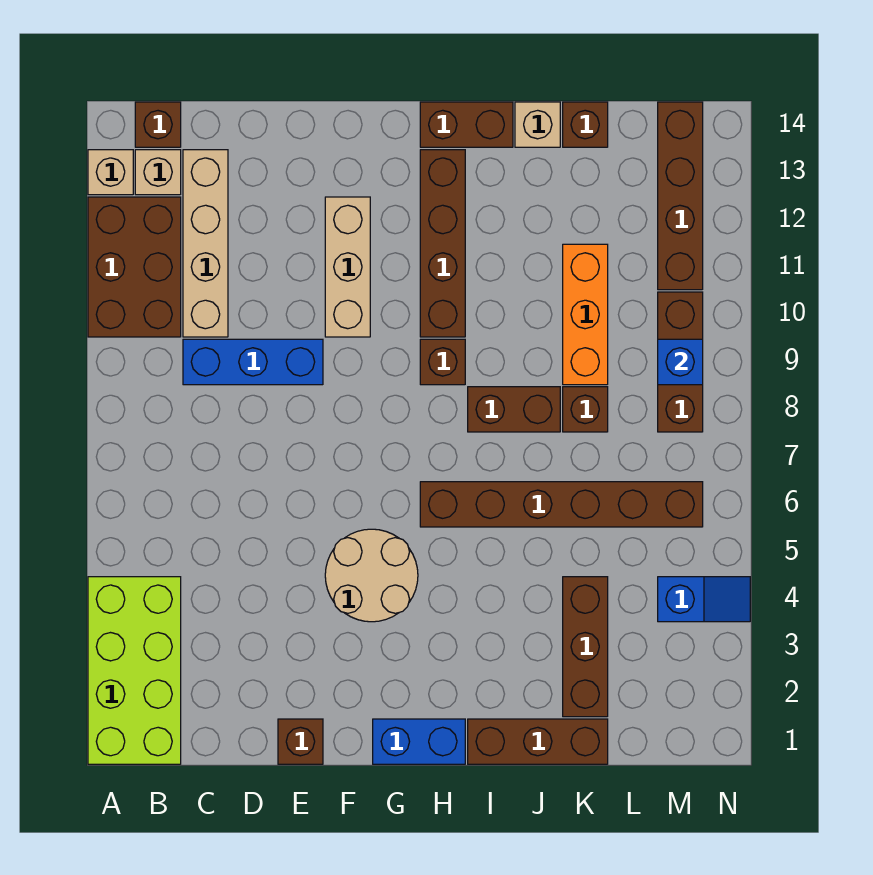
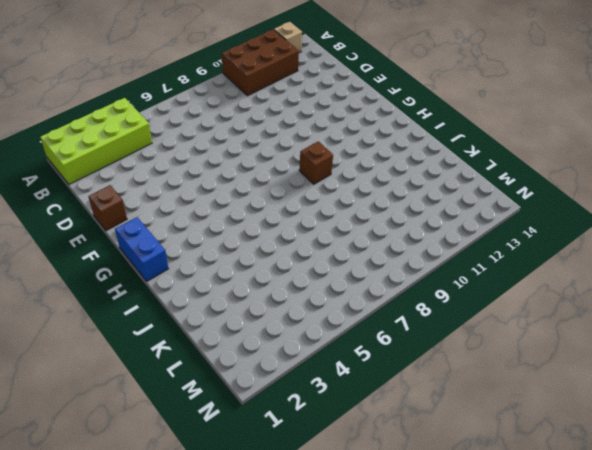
none -> tan brick B13 level 1
none -> brown brick B14 level 1
none -> blue brick C9:E9 level 1

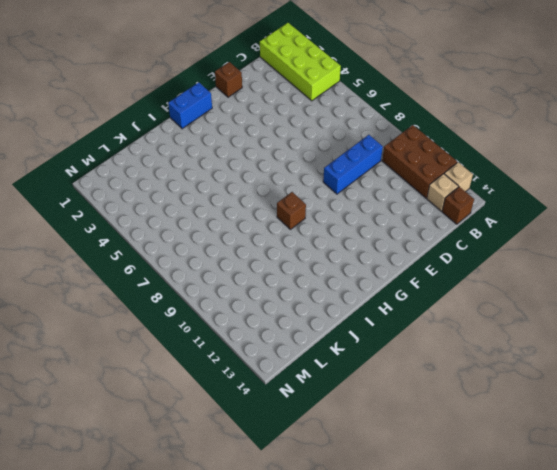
none -> tan brick C10:C13 level 1
none -> tan round brick F4:G5 level 1
none -> tan brick F10:F12 level 1

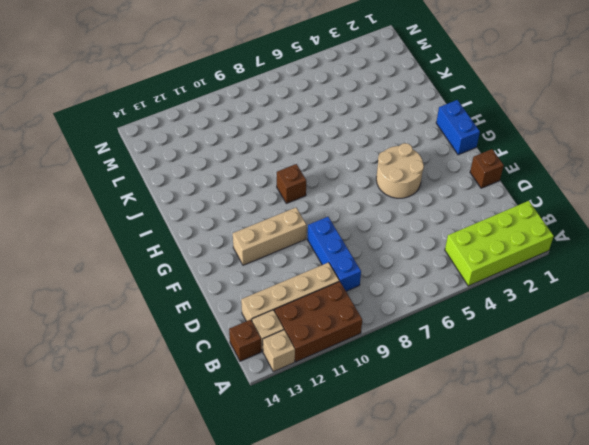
none -> brown brick H6:M6 level 1
none -> brown brick H10:H13 level 1
none -> brown brick H14:I14 level 1

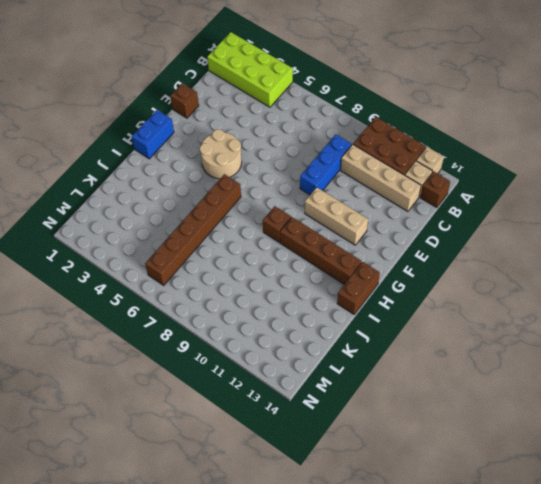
none -> brown brick I1:K1 level 1
none -> brown brick I8:J8 level 1
none -> tan brick J14 level 1

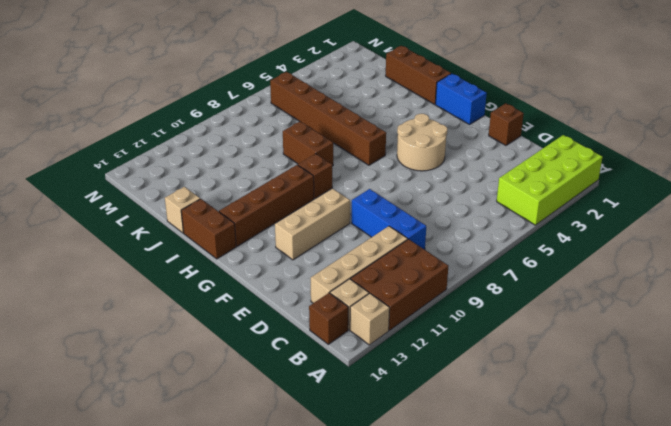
none -> brown brick K2:K4 level 1
none -> brown brick K8 level 1
none -> orange brick K9:K11 level 1

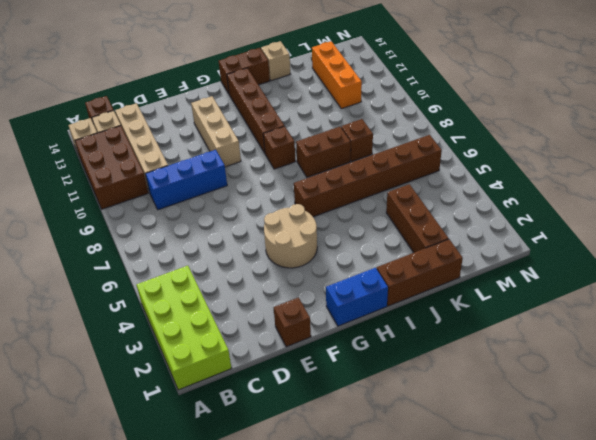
orange brick L11:L13 level 1 -> orange brick K9:K11 level 1
none -> brown brick K14 level 1
none -> blue slope M4:N4 level 1 top M
none -> brown brick M8:M10 level 1

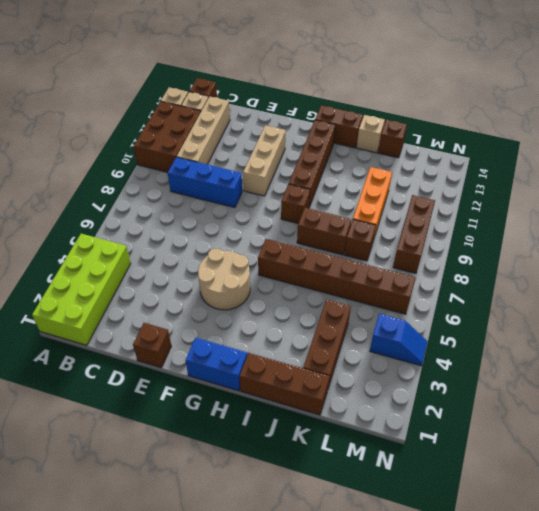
none -> brown brick M11:M14 level 1
none -> blue brick M9 level 2

